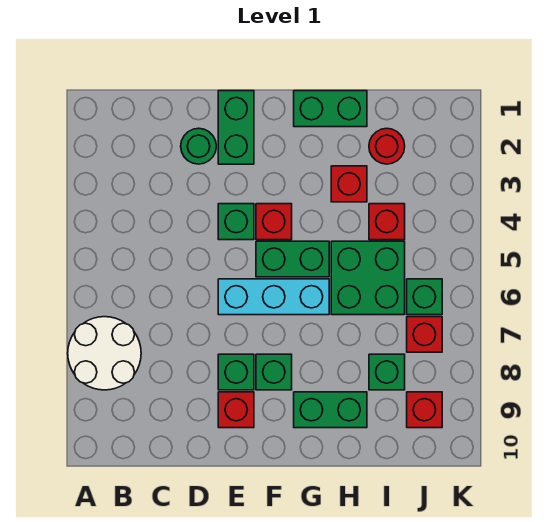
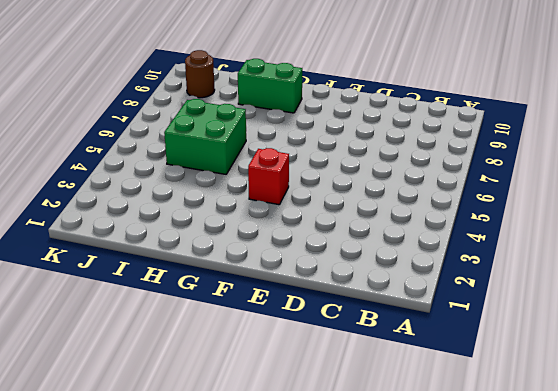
brown round brick J9 level 1 -> red brick J9 level 1
none -> white round brick A7:B8 level 1
none -> green round brick D2 level 1
none -> green brick E1:E2 level 1

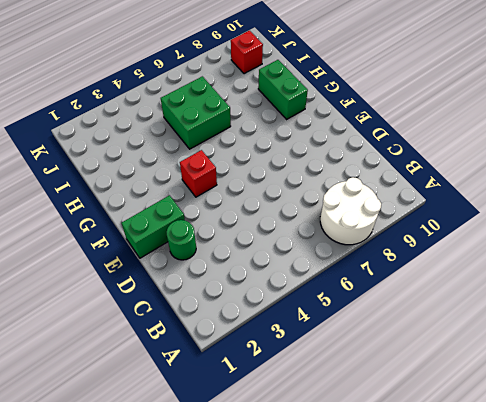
none -> green brick E4 level 1
none -> cyan brick E6:G6 level 1
none -> green brick E8 level 1

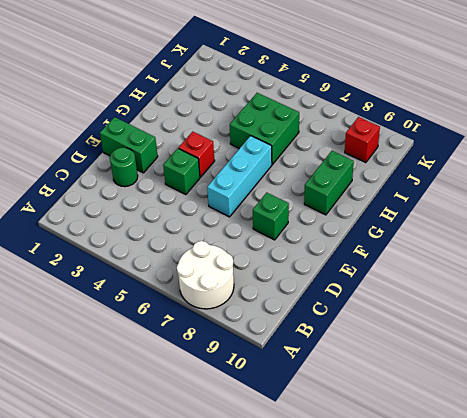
none -> red brick E9 level 1
none -> green brick F5:G5 level 1
none -> green brick F8 level 1

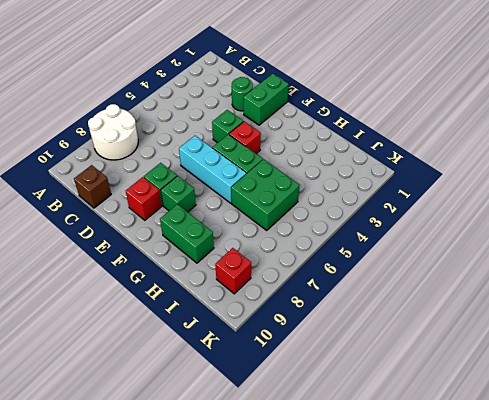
brown brick C10 level 1 -> none
none -> green brick G1:H1 level 1
none -> red brick H3 level 1
none -> red round brick I2 level 1

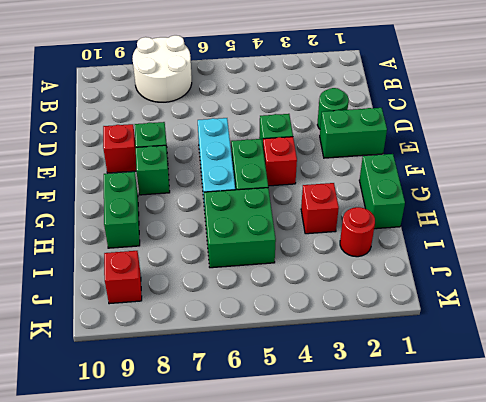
none -> red brick I4 level 1
none -> green brick I8 level 1
none -> green brick J6 level 1

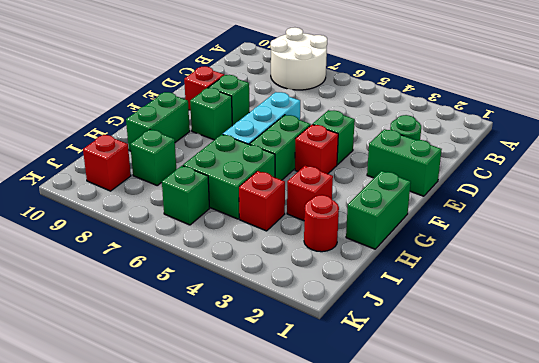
none -> red brick J7 level 1

